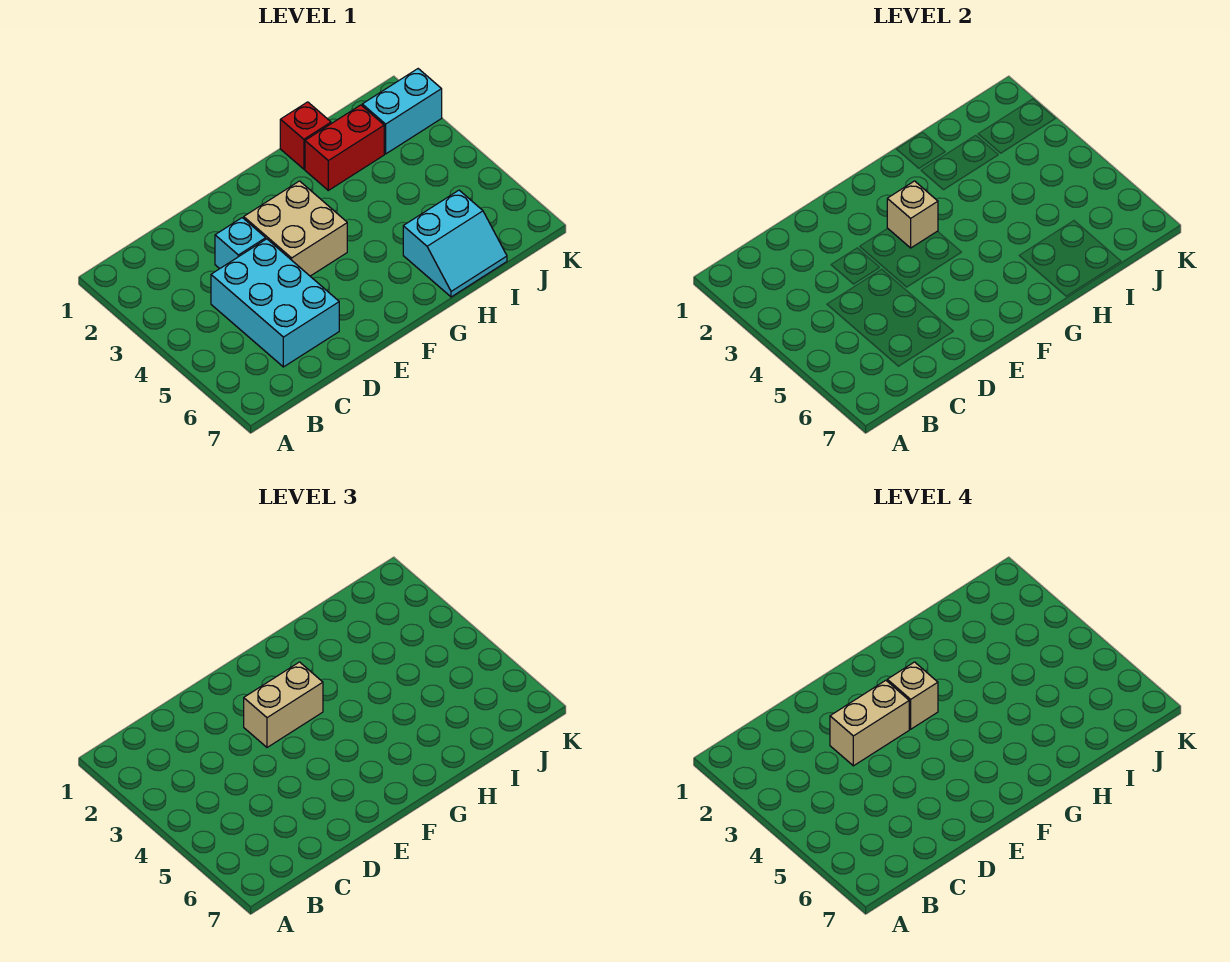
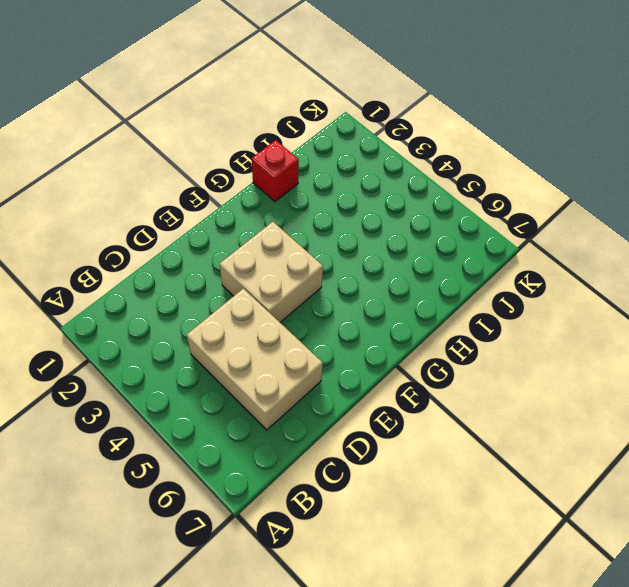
tan brick C4:D6 level 1 -> cyan brick C4:D6 level 1
none -> cyan brick D3 level 1
none -> red brick H2:I2 level 1

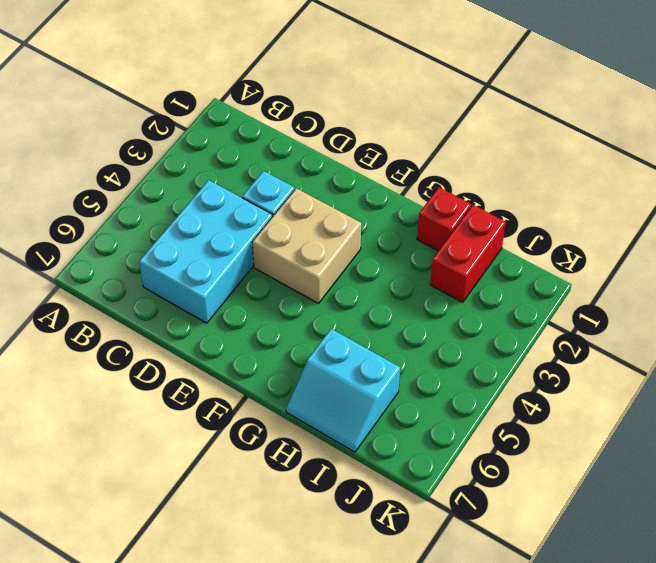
red brick I1:I2 level 1 -> red brick H2:I2 level 1
none -> cyan brick J2:K2 level 1
none -> tan brick F3 level 2

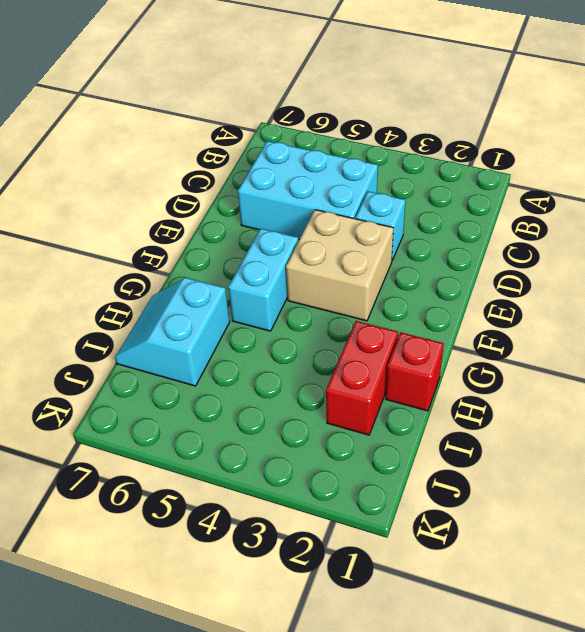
cyan brick F5:G5 level 1 -> cyan brick J2:K2 level 1
none -> tan brick F3 level 2
none -> tan brick E3:F3 level 3

